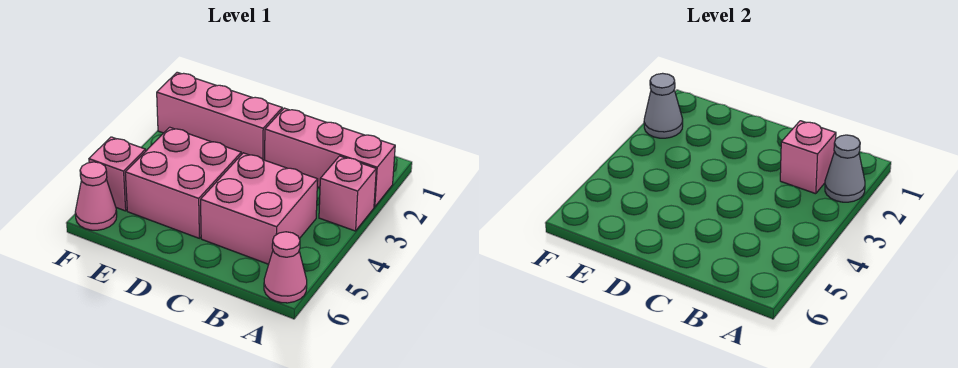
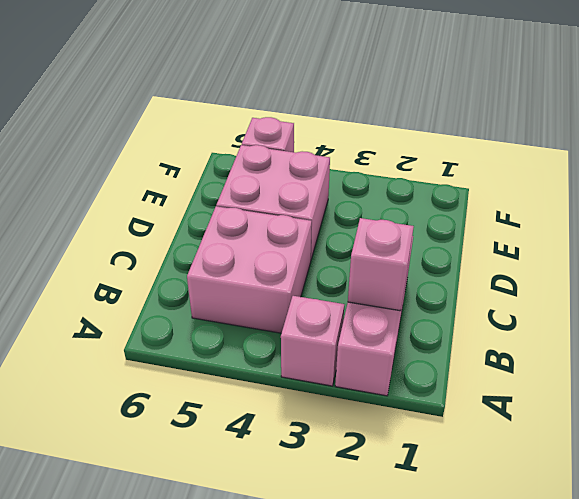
none -> pink cone A6 level 1
none -> pink brick D2:F2 level 1

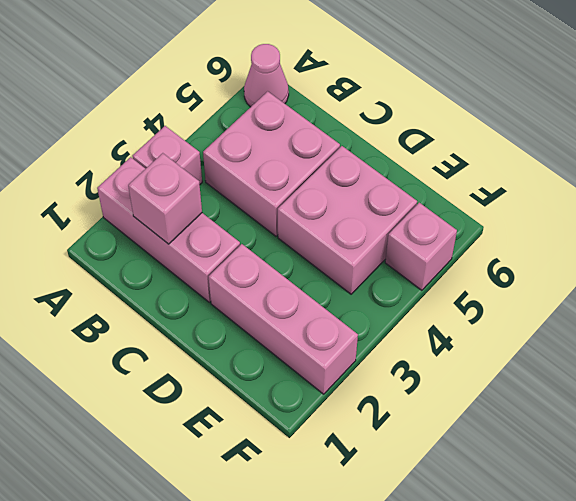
none -> pink cone F6 level 1
none -> grey cone A2 level 2

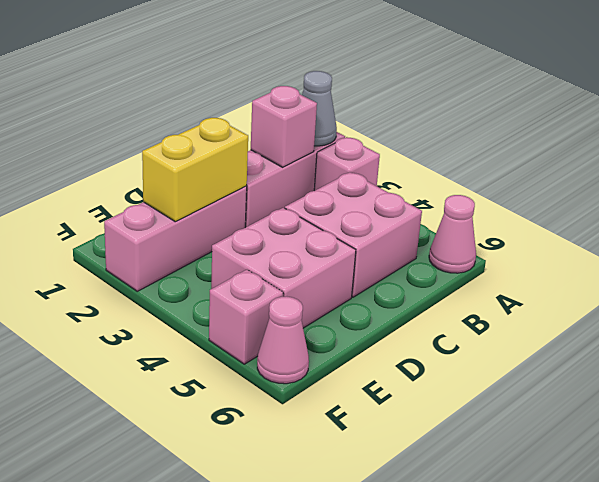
yellow brick D2:E2 level 2 -> none
none -> grey cone F2 level 2

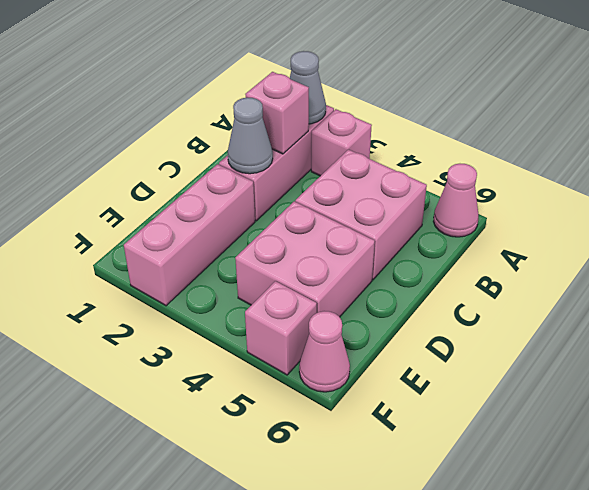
grey cone C2 level 2 -> grey cone F2 level 2

